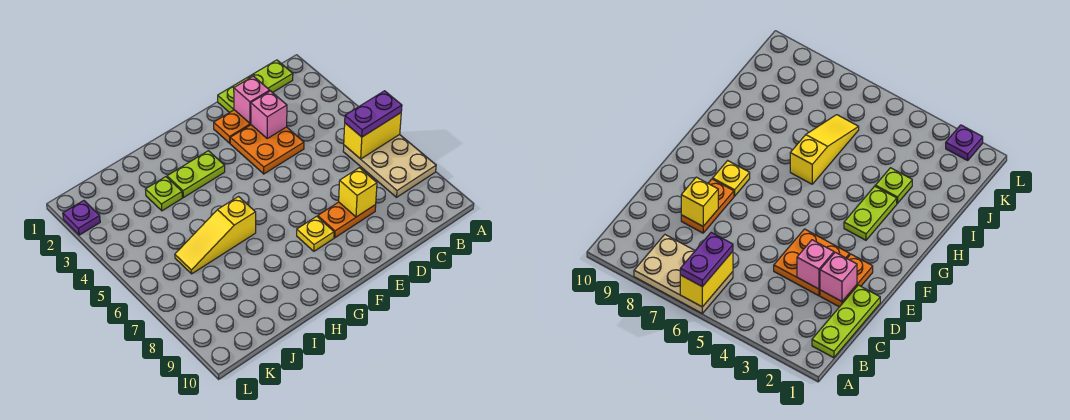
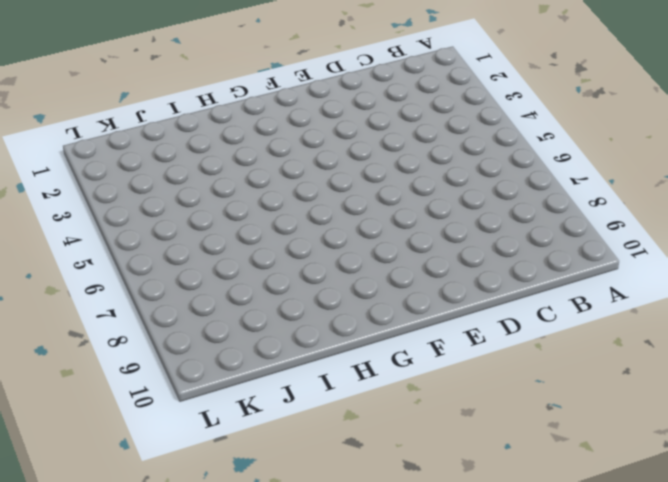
none -> tan plate A6:B8 level 1
none -> lime plate B1:D1 level 1
none -> orange plate D2:E2 level 1

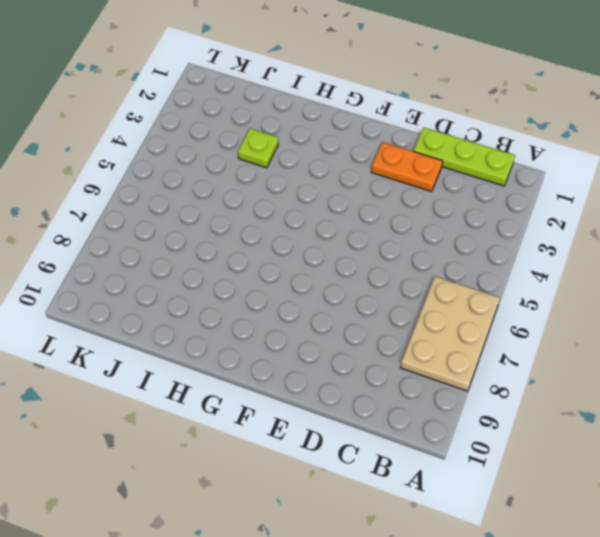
none -> orange plate D3:E4 level 1
none -> orange plate D8:E8 level 1
none -> yellow plate F8 level 1

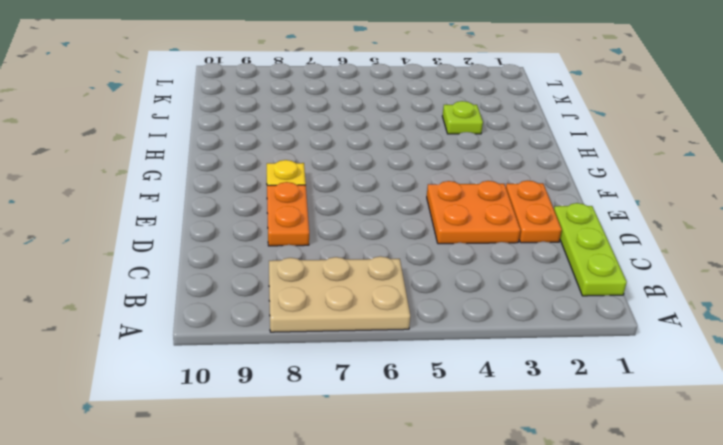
none -> lime plate G3:H3 level 1
none -> yellow slope H6:J6 level 1 top H
none -> purple plate L2 level 1

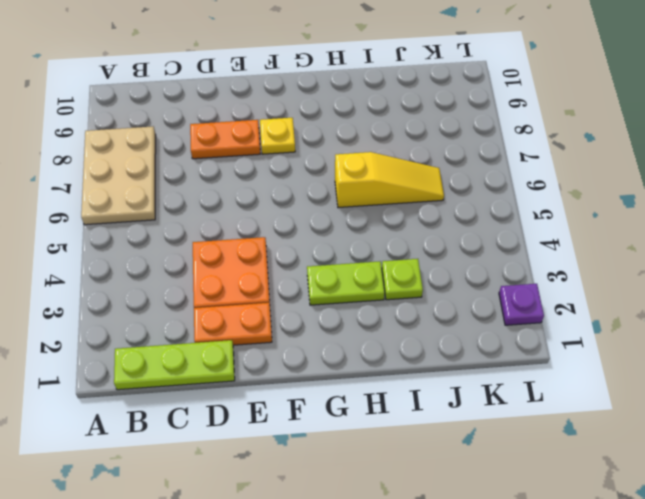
none -> yellow brick A6:B6 level 2
none -> pink brick D2 level 2
none -> pink brick D3 level 2

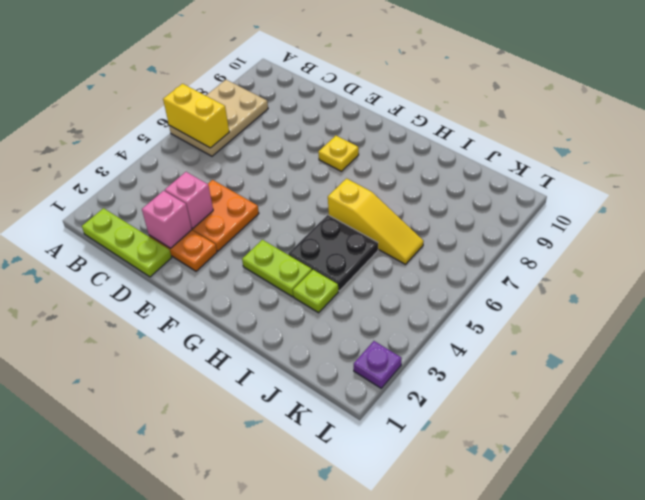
black plate H4:I5 level 1 -> none
none -> orange plate D8:E8 level 1
none -> yellow brick D8 level 2
none -> purple plate A6:B6 level 3

